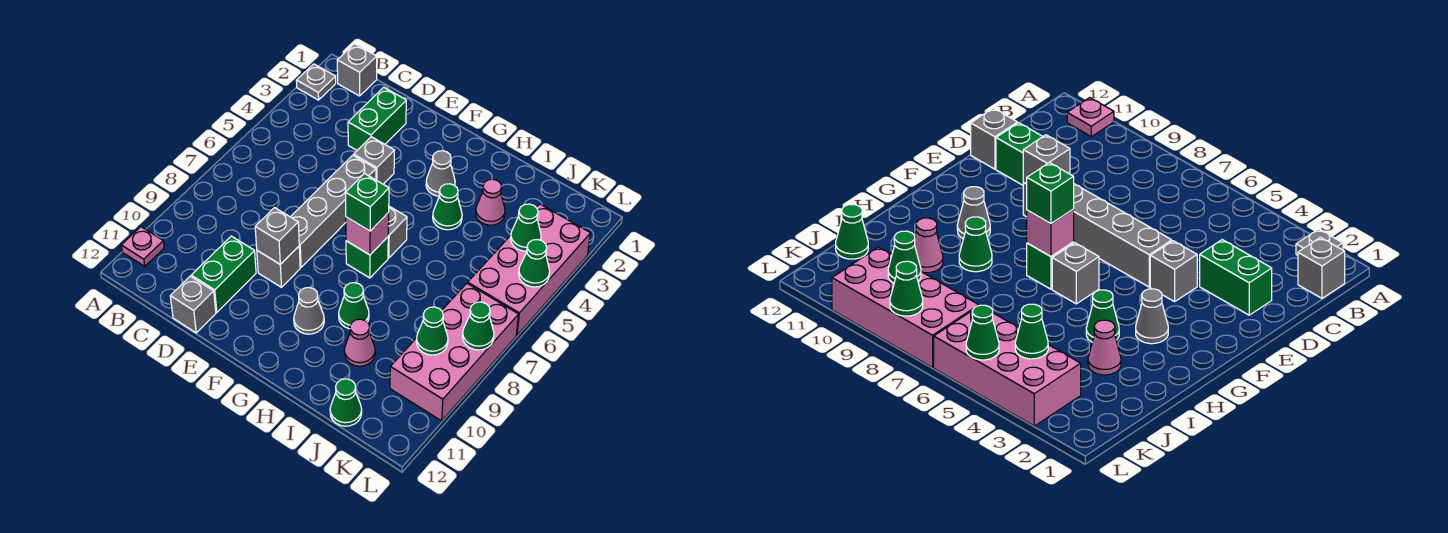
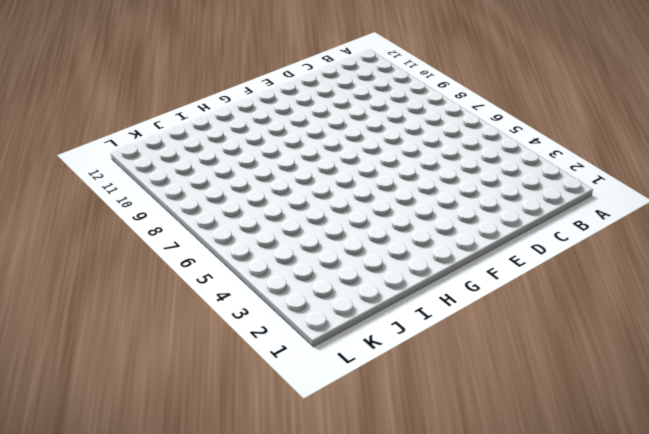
none -> grey plate A2 level 1
none -> pink plate A11 level 1
none -> grey brick B1 level 1

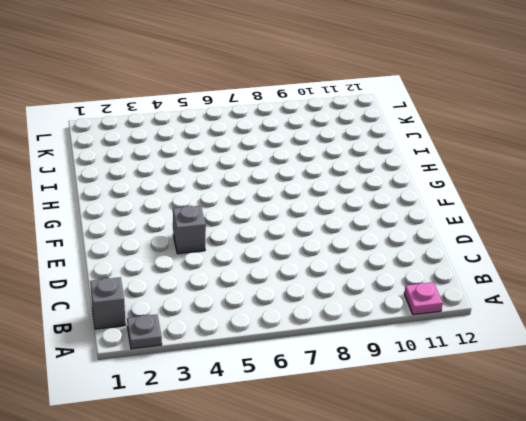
none -> green brick D2:D3 level 1
none -> green brick D10:D11 level 1
none -> grey brick D12 level 1

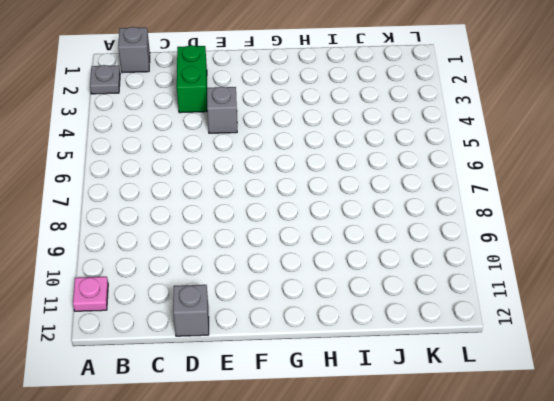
none -> green brick D10:D11 level 1
none -> grey brick E5:E8 level 1
none -> grey brick E9 level 1

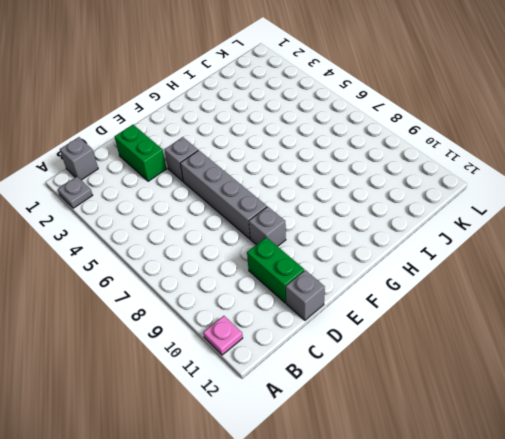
none -> grey cone G3 level 1
none -> grey brick G6 level 1
none -> green brick G7 level 1

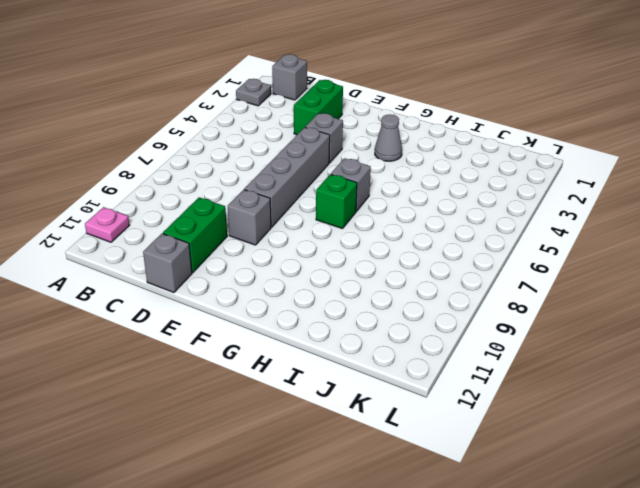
none -> grey cone G10 level 1
none -> green cone H4 level 1
none -> green cone H9 level 1

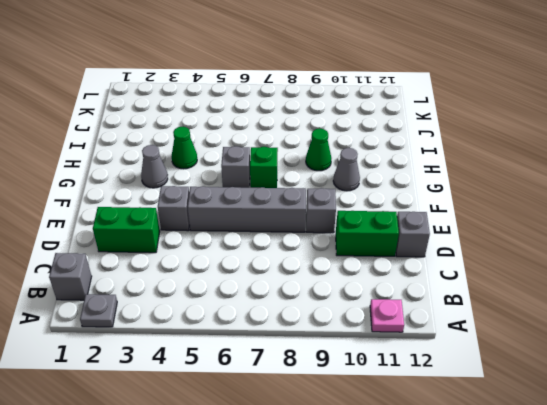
none -> pink cone I3 level 1
none -> pink cone I10 level 1
none -> green cone J12 level 1

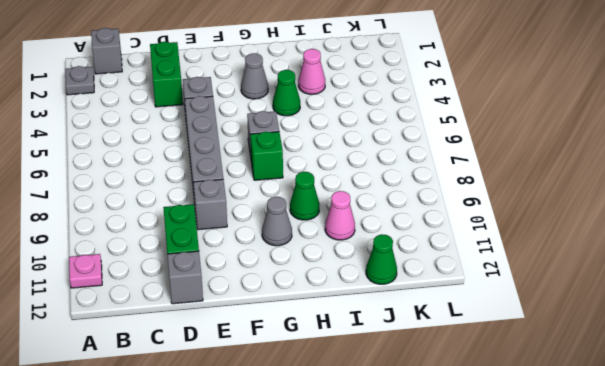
none -> pink brick K3:L6 level 1
none -> pink brick K7:L10 level 1
none -> grey brick E9 level 2

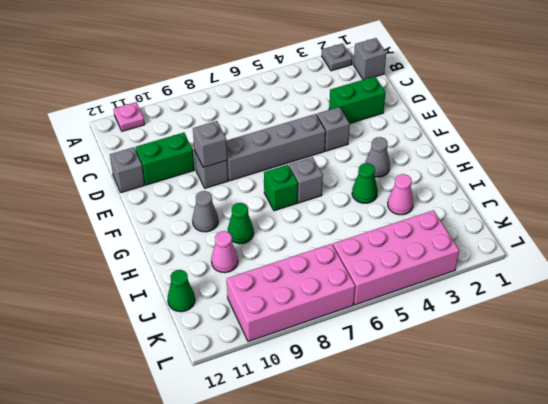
none -> pink brick G7 level 2
none -> green cone K4 level 2
none -> green cone K9 level 2

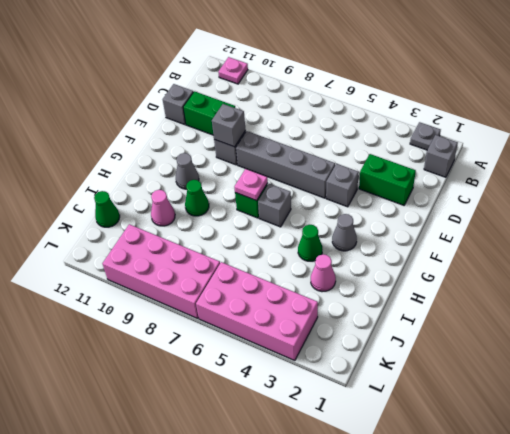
pink plate G7 level 2 -> pink brick G7 level 2
none -> green cone K4 level 2
none -> green cone K9 level 2
none -> green cone L5 level 2

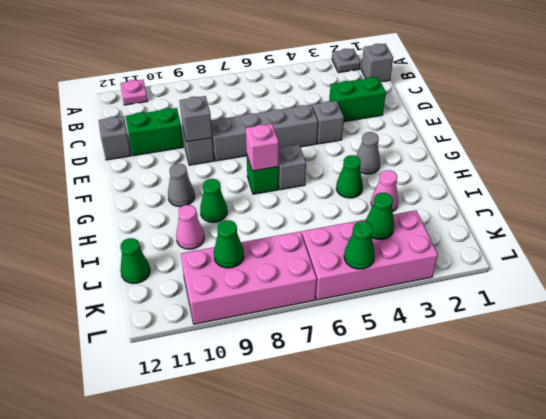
none -> green cone L8 level 2
none -> green brick G7 level 3

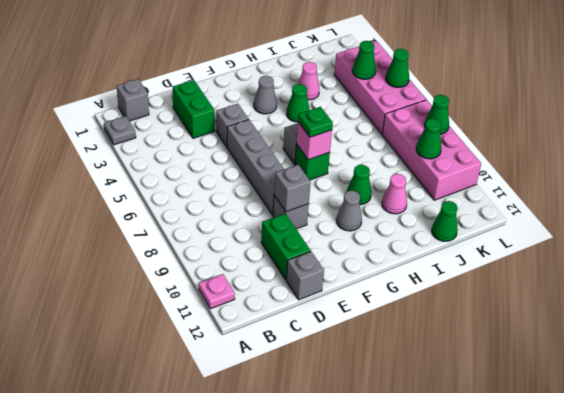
green plate G7 level 3 -> green brick G7 level 3

